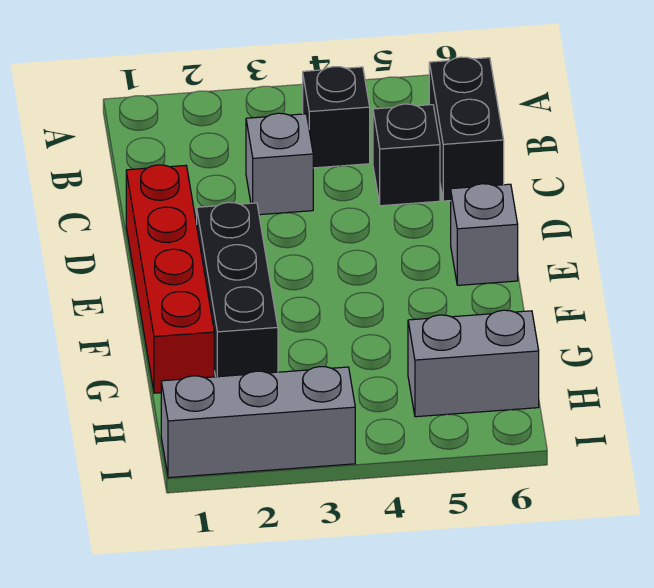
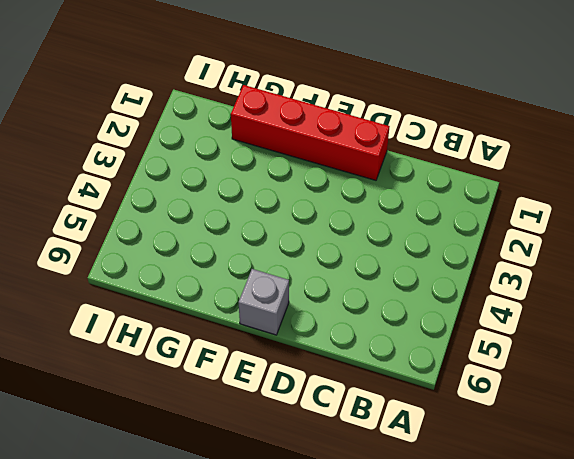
none -> black brick B4 level 1
none -> black brick B6:C6 level 1

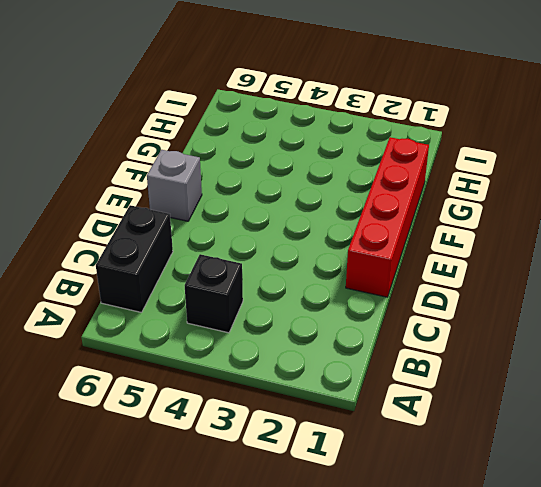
none -> grey brick C3 level 1
none -> black brick C5 level 1

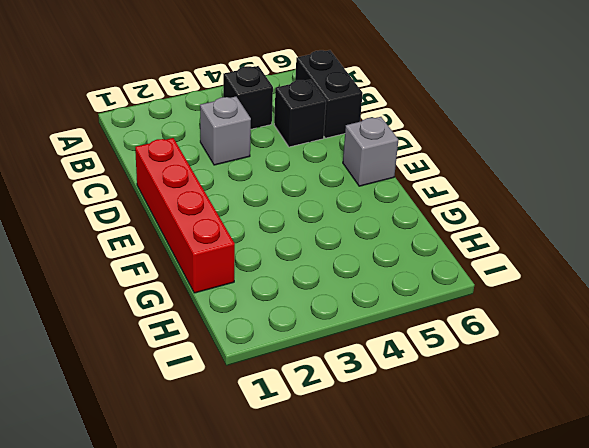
none -> black brick E2:G2 level 1
none -> grey brick H5:H6 level 1

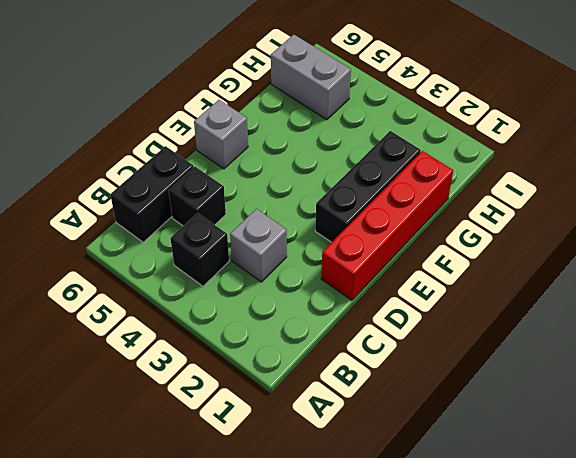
none -> grey brick I1:I3 level 1

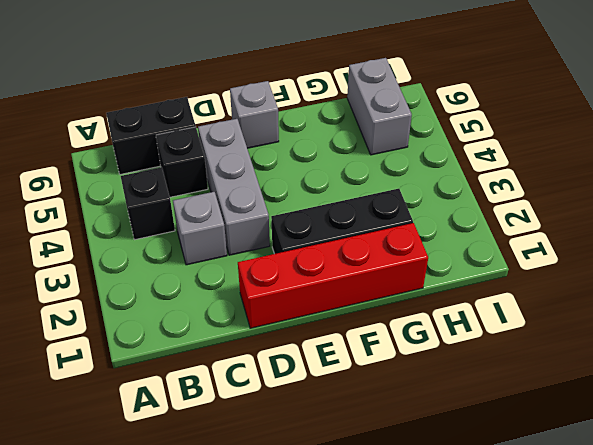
grey brick D3:D5 level 1 -> grey brick I1:I3 level 1

